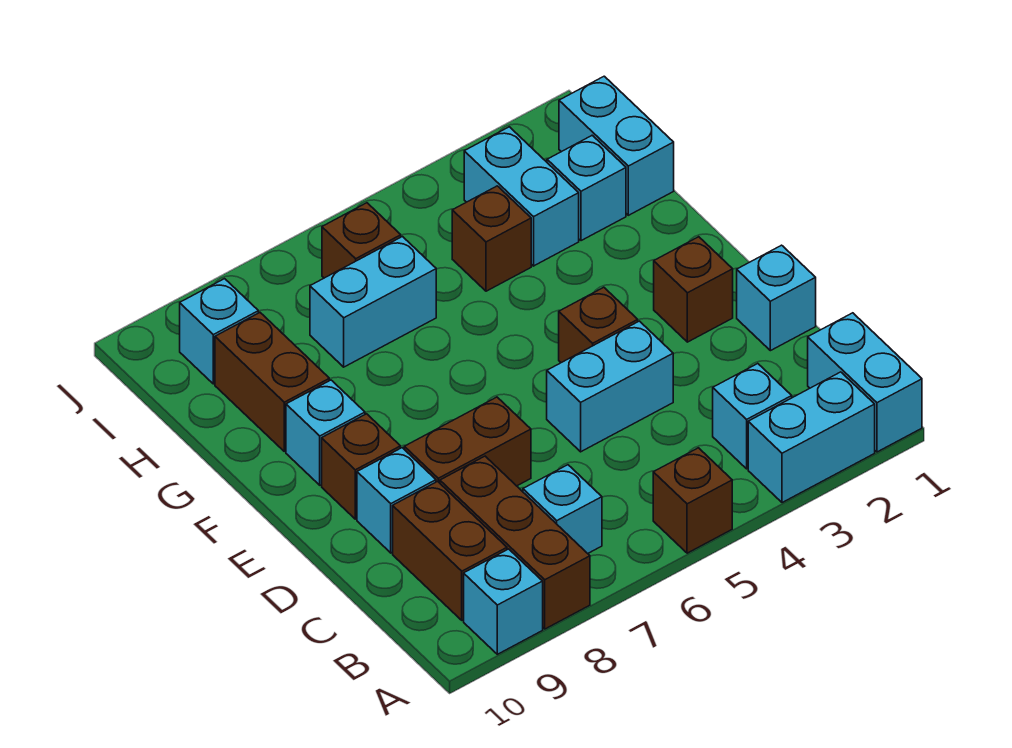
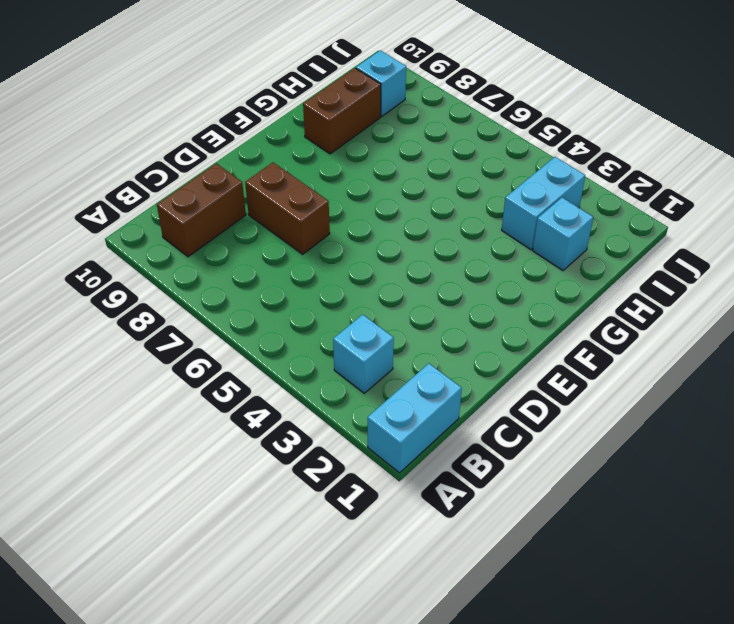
none -> cyan brick A2:A3 level 1
none -> brown brick A5 level 1
none -> brown brick A8:C8 level 1

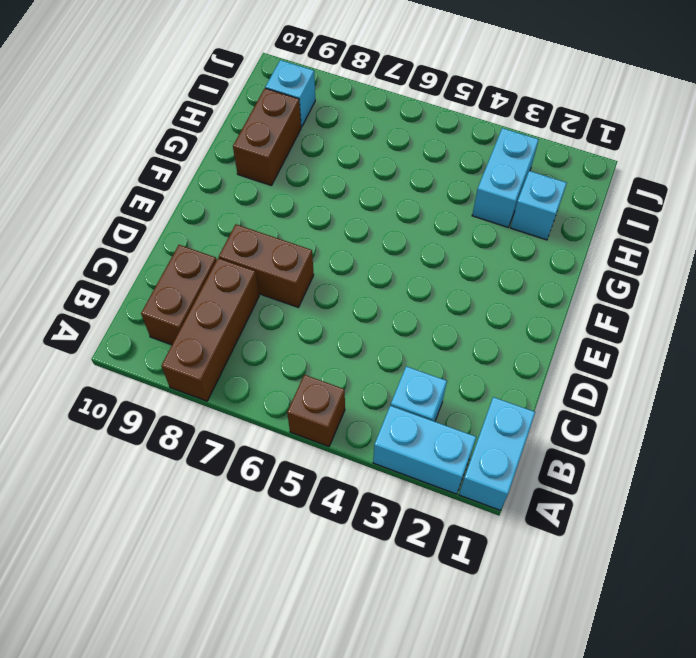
none -> cyan brick A9 level 1
none -> cyan brick B7 level 1
none -> cyan brick D1 level 1

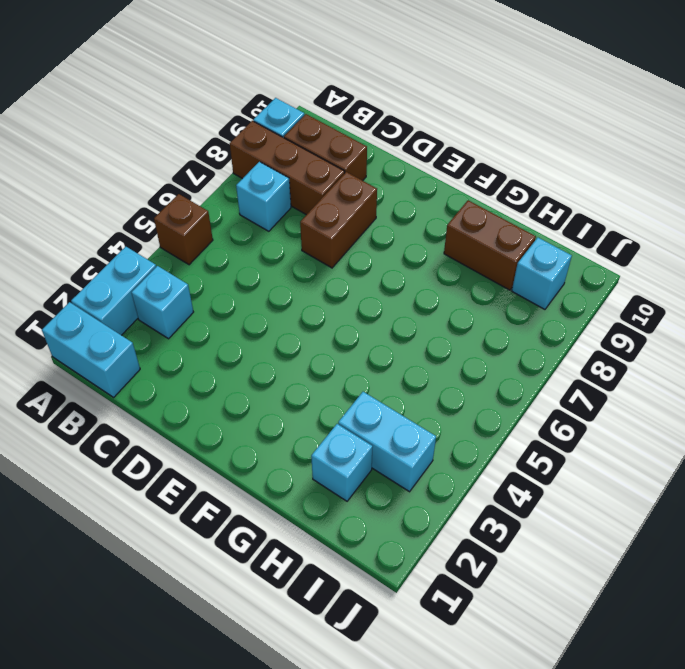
none -> cyan brick D1 level 1
none -> cyan brick D4:D5 level 1
none -> cyan brick D9 level 1

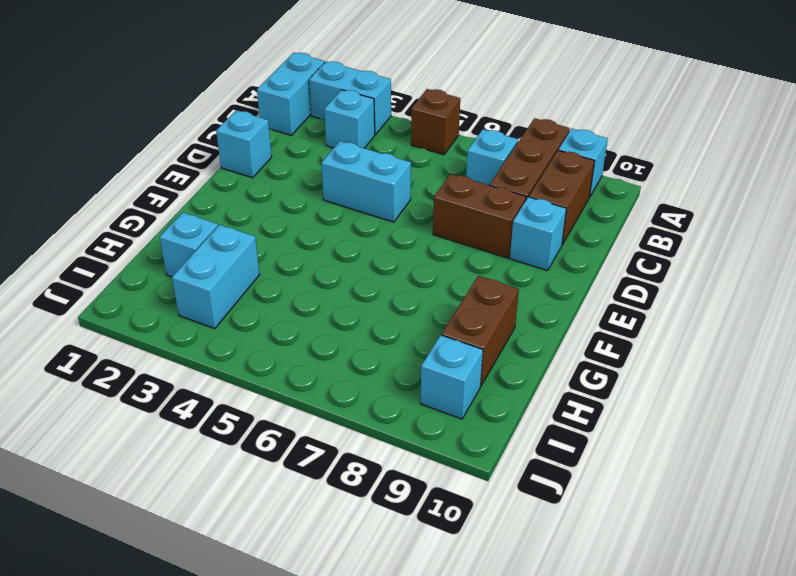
none -> brown brick E2 level 1
none -> brown brick E4 level 1
none -> brown brick E9 level 1

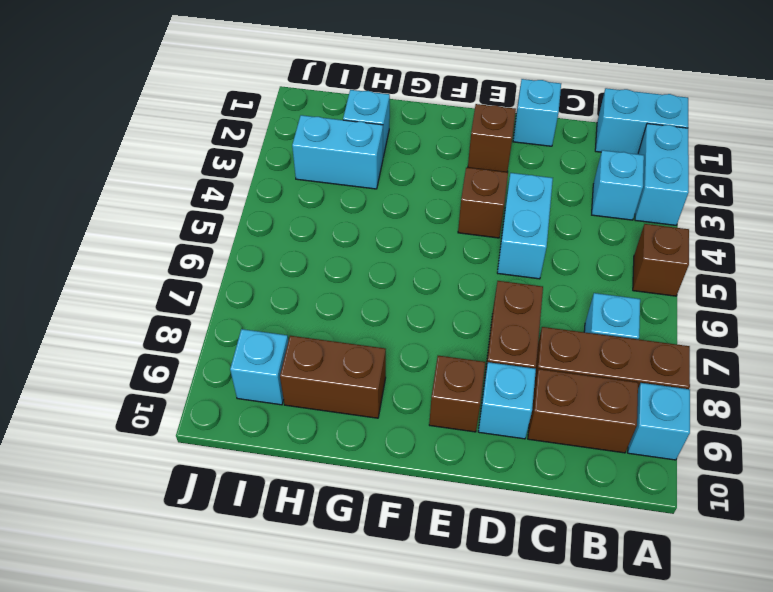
none -> cyan brick F9 level 1
none -> cyan brick H1:I1 level 1
none -> brown brick H4 level 1

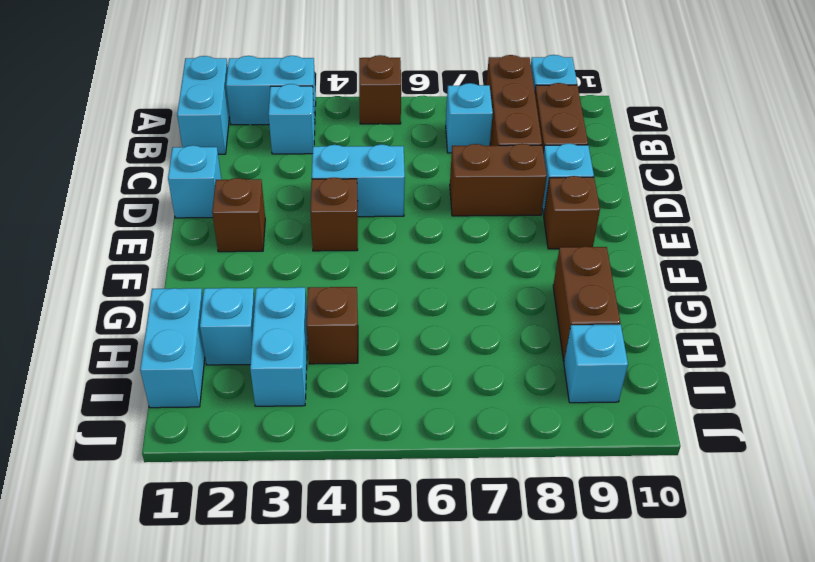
none -> cyan brick F9 level 1
none -> cyan brick H6:H7 level 1
none -> brown brick I6 level 1

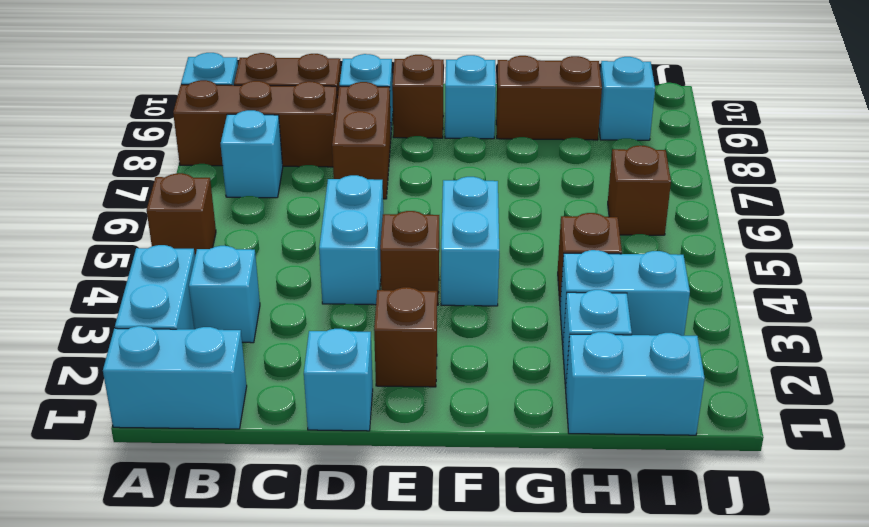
cyan brick F4:F5 level 1 -> cyan brick H6:H7 level 1

